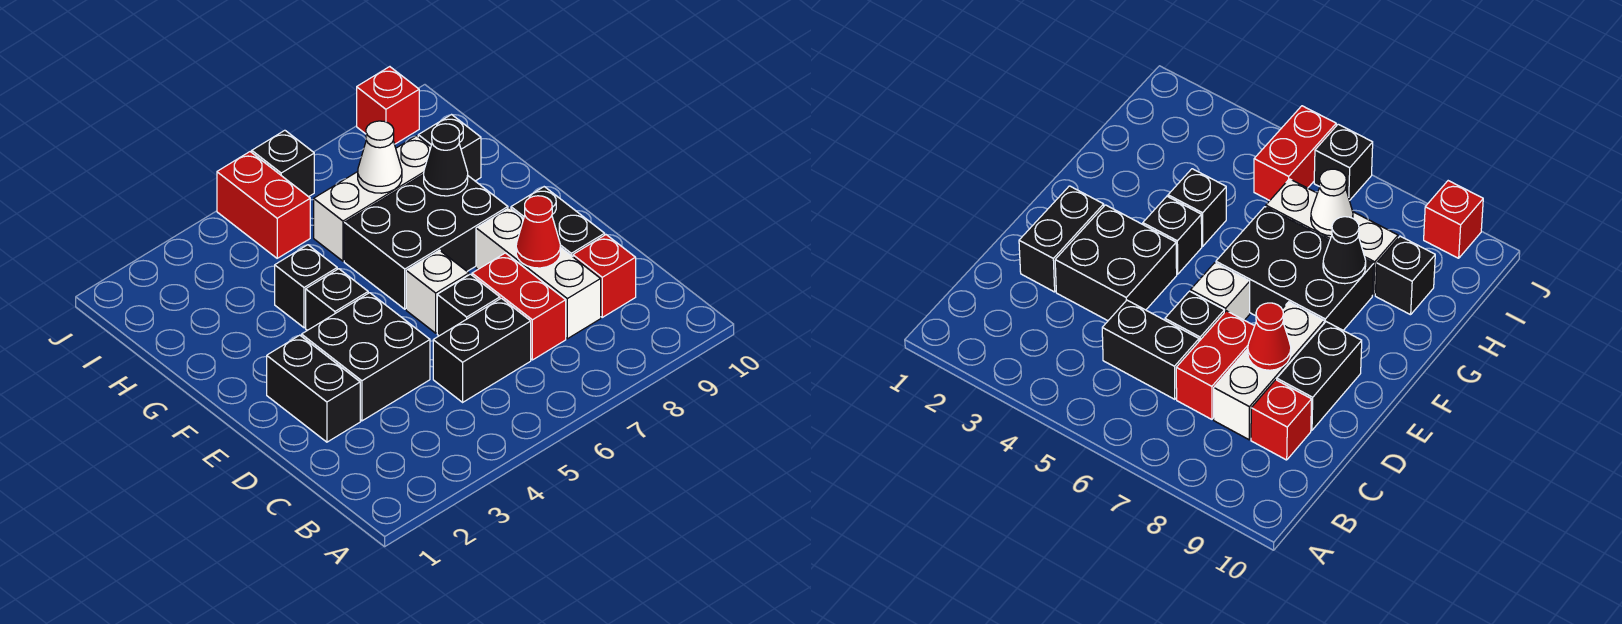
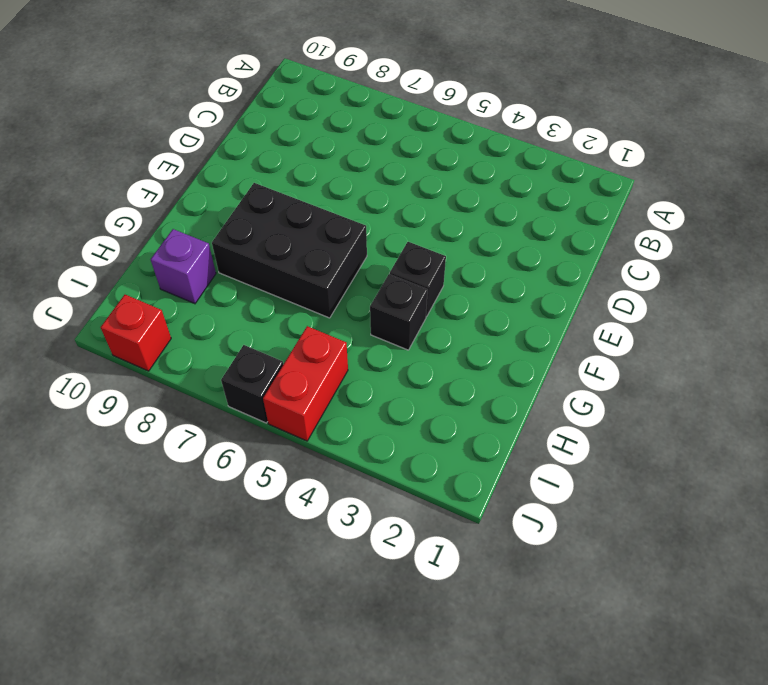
purple brick H9 level 1 -> black brick H9 level 1
none -> black brick C5:C6 level 1
none -> red brick C7:D7 level 1
none -> white brick C8:E8 level 1

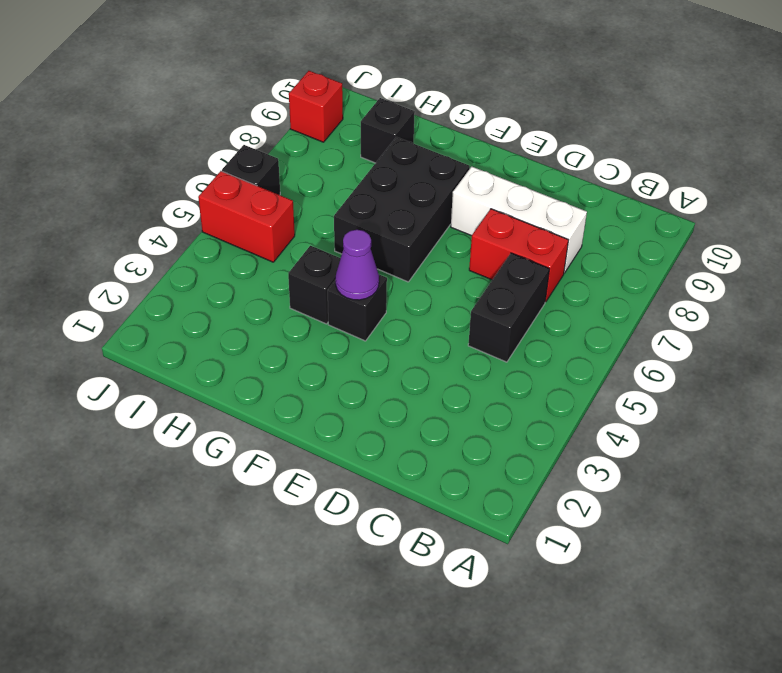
purple cone F4 level 2 -> none
none -> red brick C9 level 1
none -> black brick D2:E2 level 1
none -> black brick D3:E4 level 1

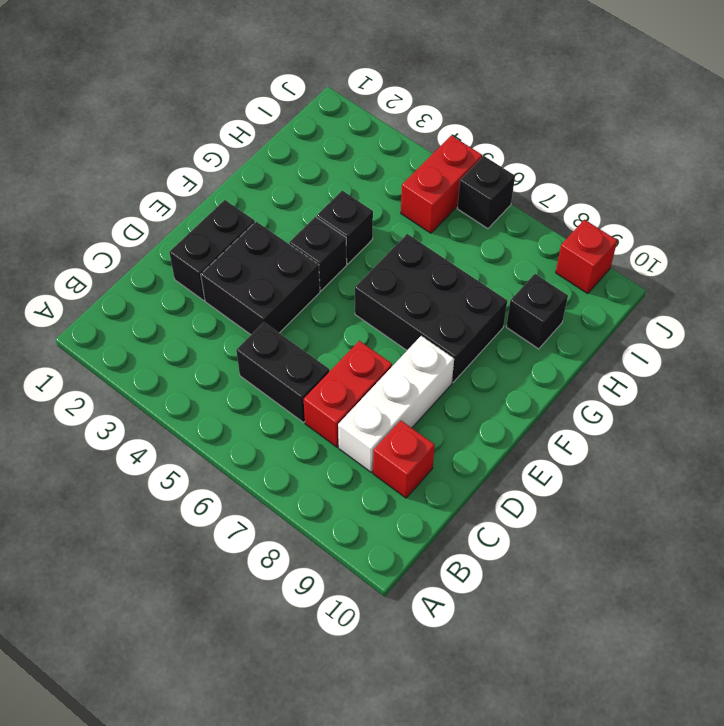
none -> black brick D6 level 1
none -> black brick D9:E9 level 1
none -> white brick E6 level 1

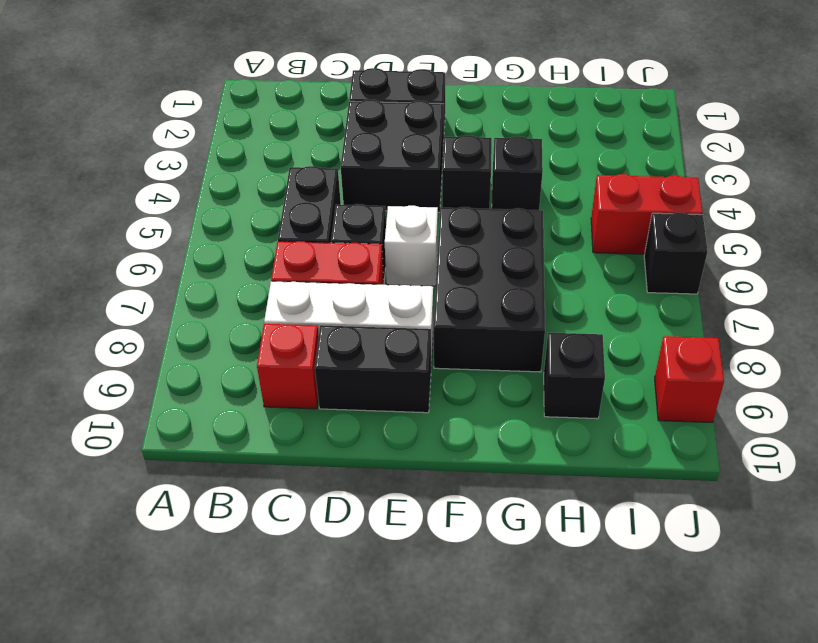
none -> white brick H6:H8 level 1
none -> red cone D8 level 2
none -> black cone G8 level 2

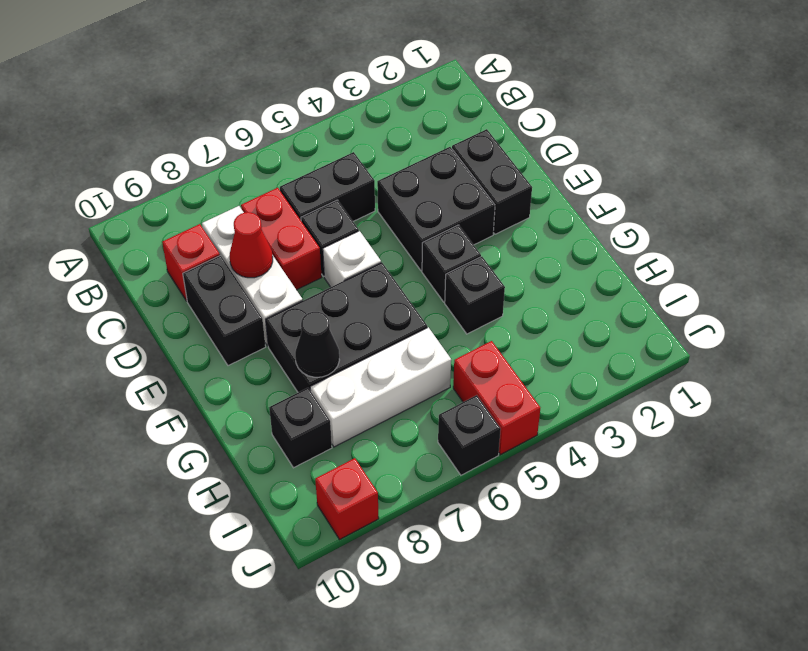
none -> white cone H7 level 2

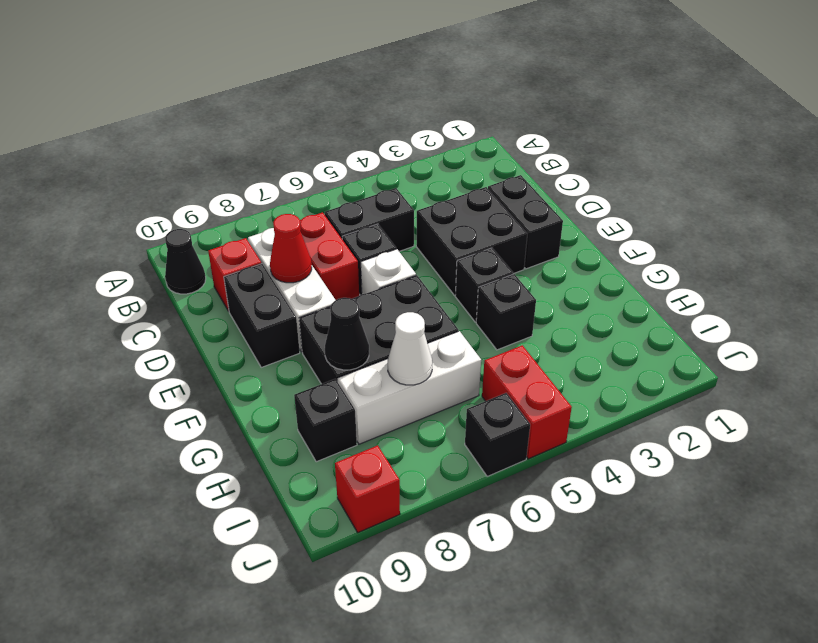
black cone B10 level 1 -> none

